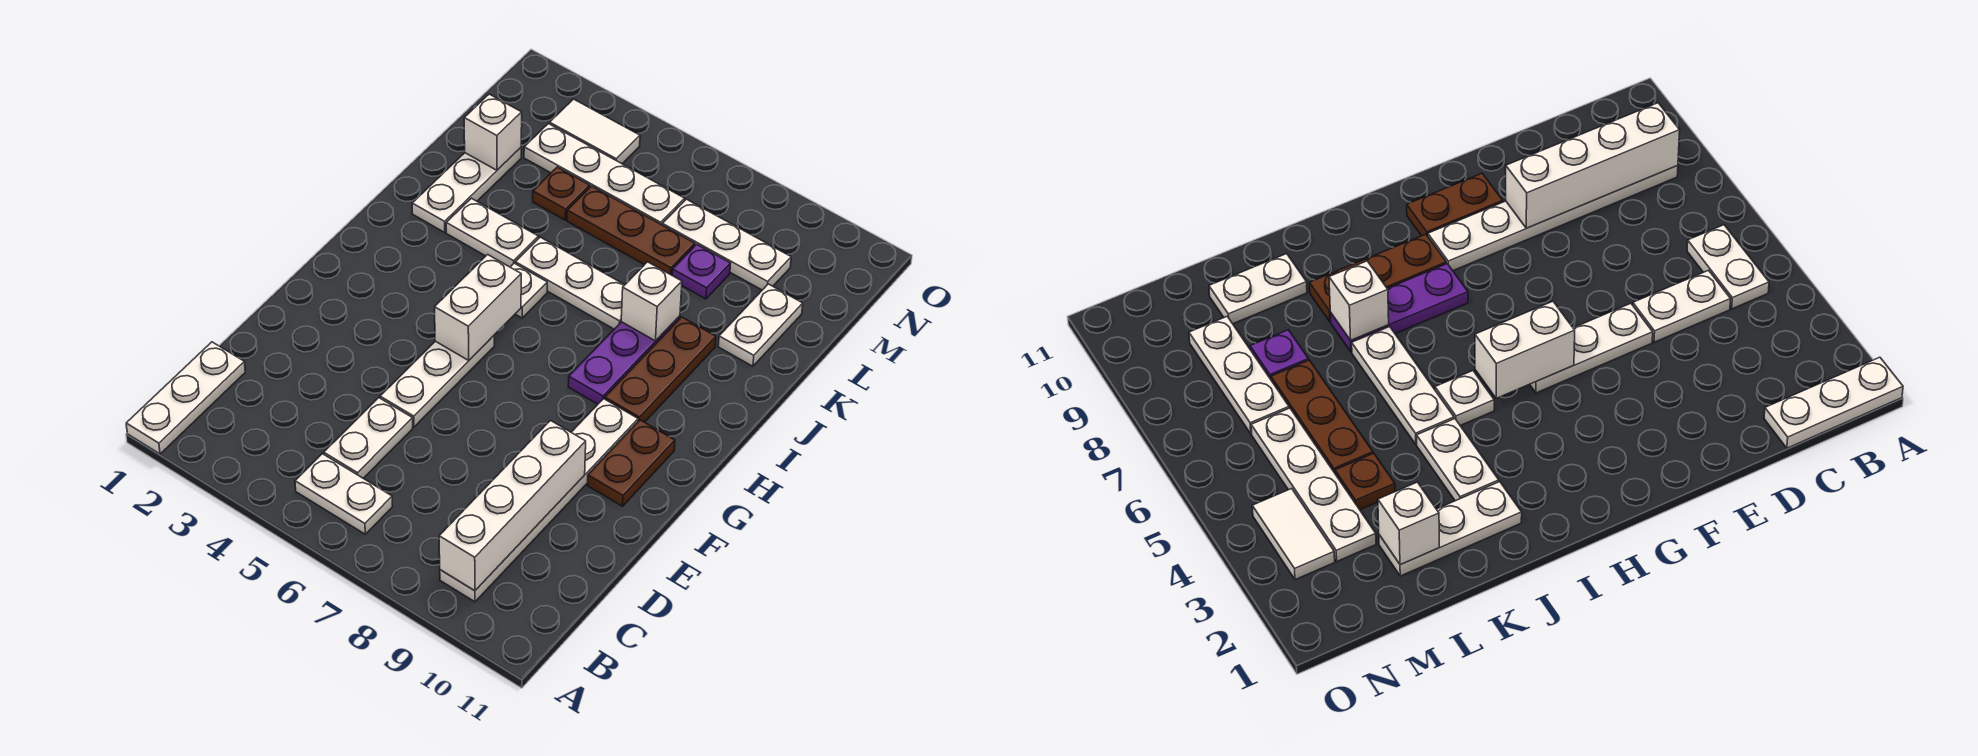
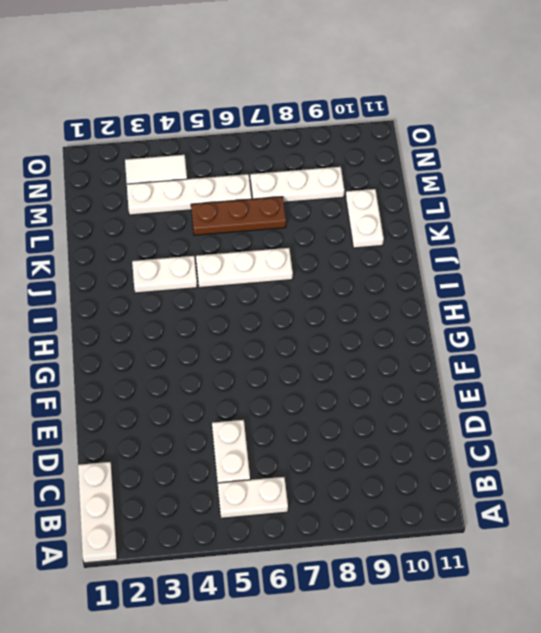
none -> white plate B9:G9 level 1
none -> white plate E5:G5 level 1
none -> brown plate F10:G10 level 1

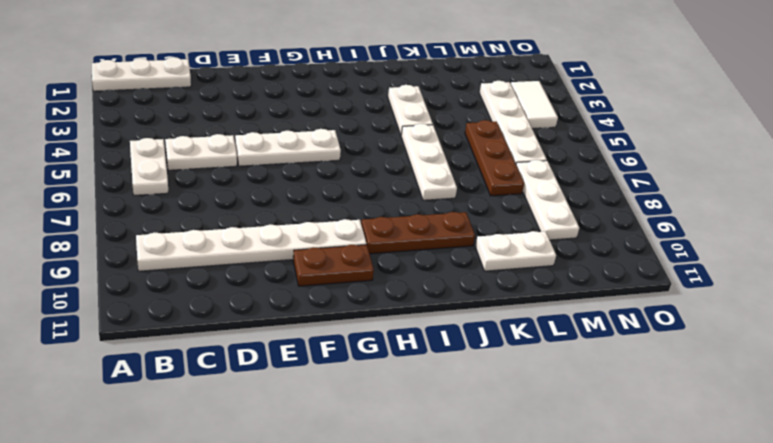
none -> purple plate H8:J8 level 1
none -> white plate I5 level 1
none -> white plate J2:L2 level 1

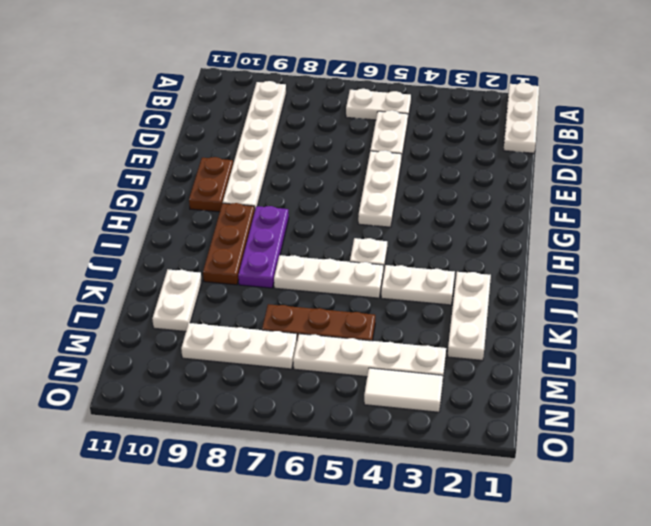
none -> brown plate L4 level 1
none -> purple plate L8 level 1
none -> white brick B9:E9 level 2

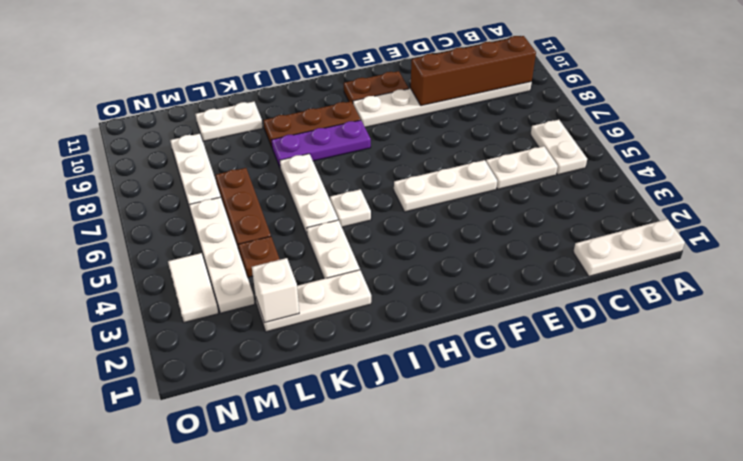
brown brick B9:E9 level 2 -> white brick B9:E9 level 2
none -> purple plate L8 level 1
none -> white brick G5:H5 level 2
none -> white brick J8 level 2

